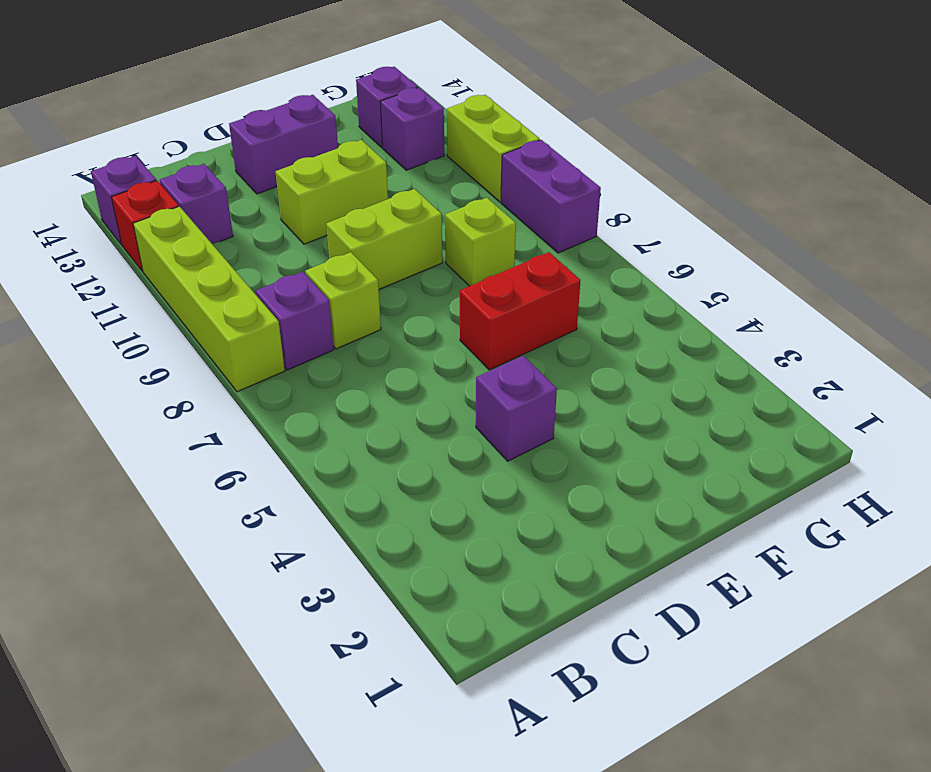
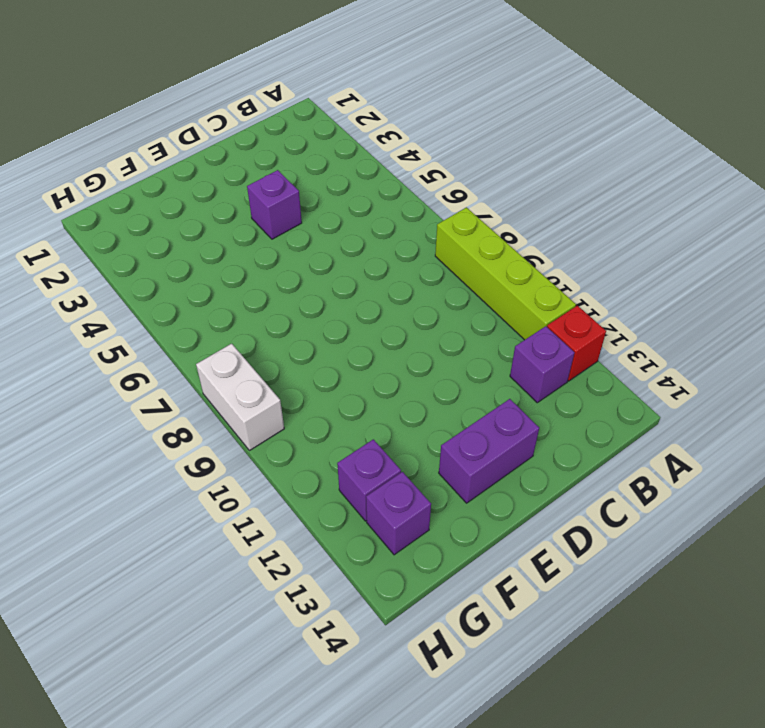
white brick H8:H9 level 1 -> purple brick H8:H9 level 1
none -> purple brick A13 level 1
none -> purple brick B8 level 1
none -> lime brick C8 level 1

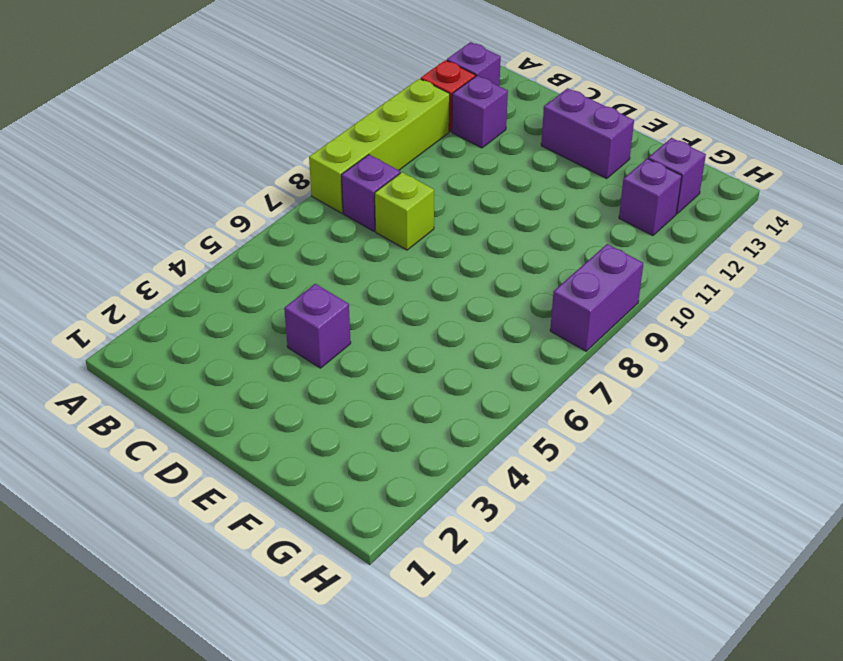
none -> lime brick D9:E9 level 1
none -> lime brick D11:E11 level 1
none -> red brick E6:F6 level 1

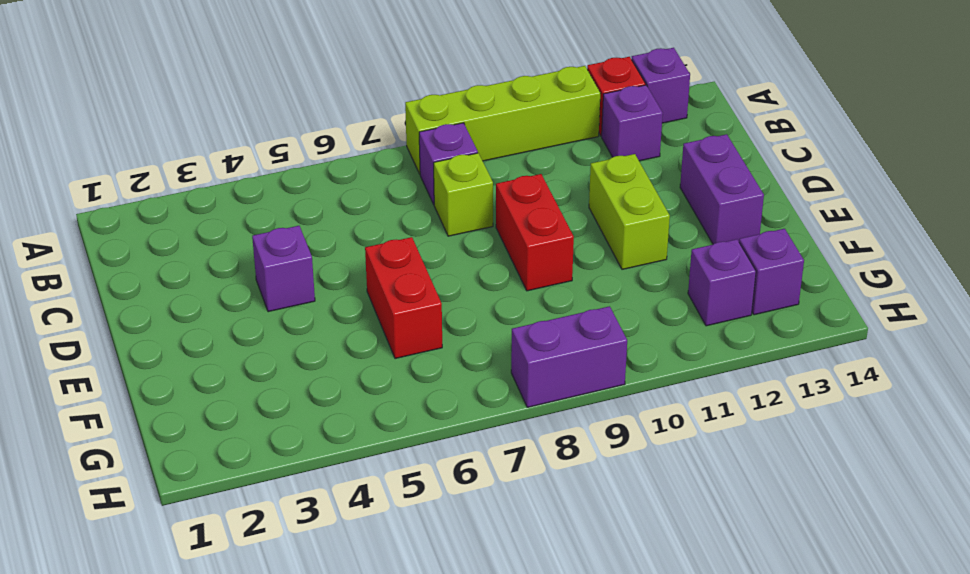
red brick D9:E9 level 1 -> lime brick D9:E9 level 1
none -> lime brick F8 level 1
none -> lime brick H10:H11 level 1

